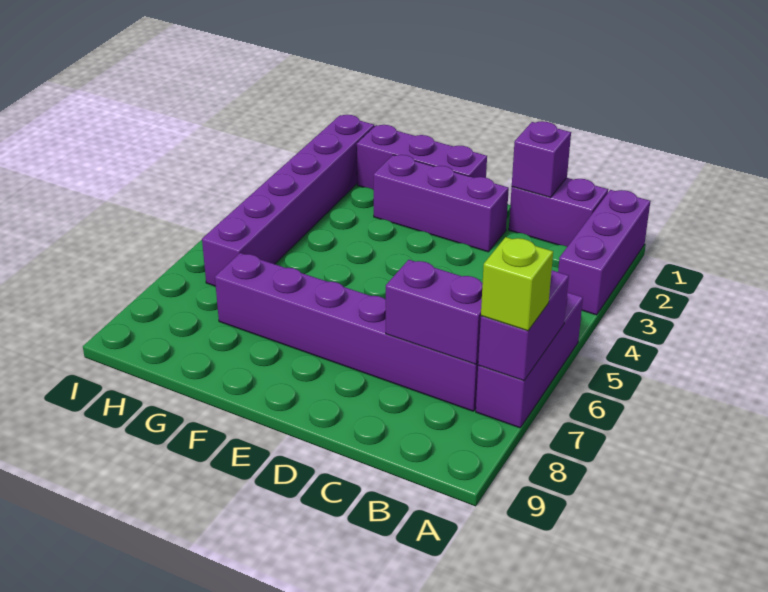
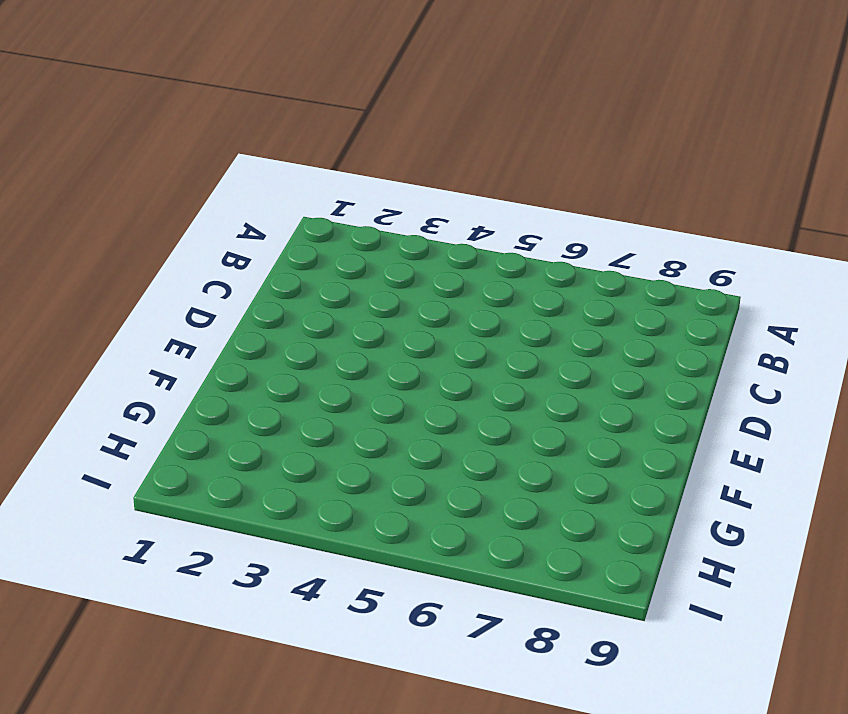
none -> purple brick A1:A3 level 1
none -> purple brick A5:A7 level 1

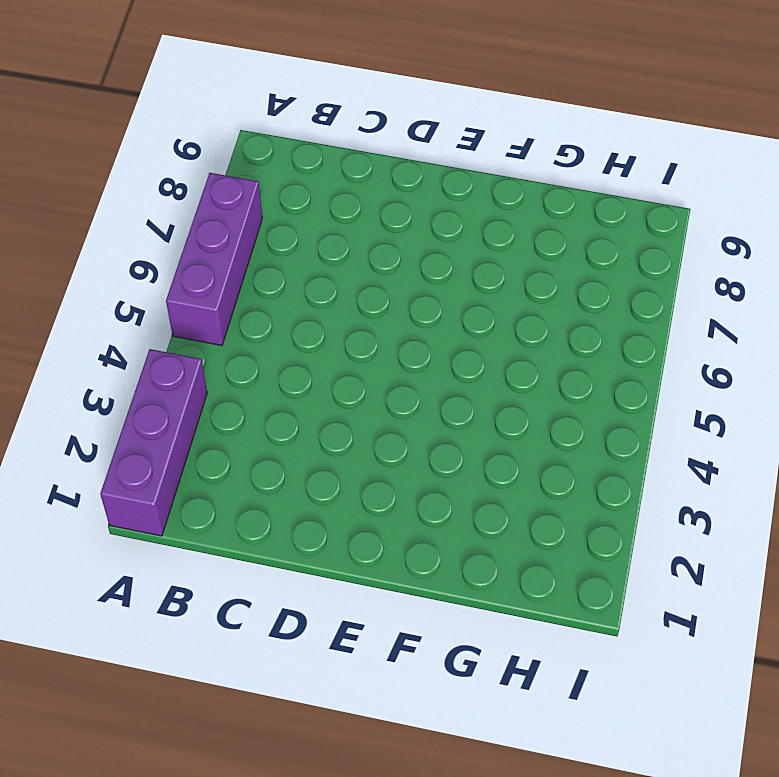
none -> purple brick B1:C1 level 1
none -> purple brick B7:G7 level 1

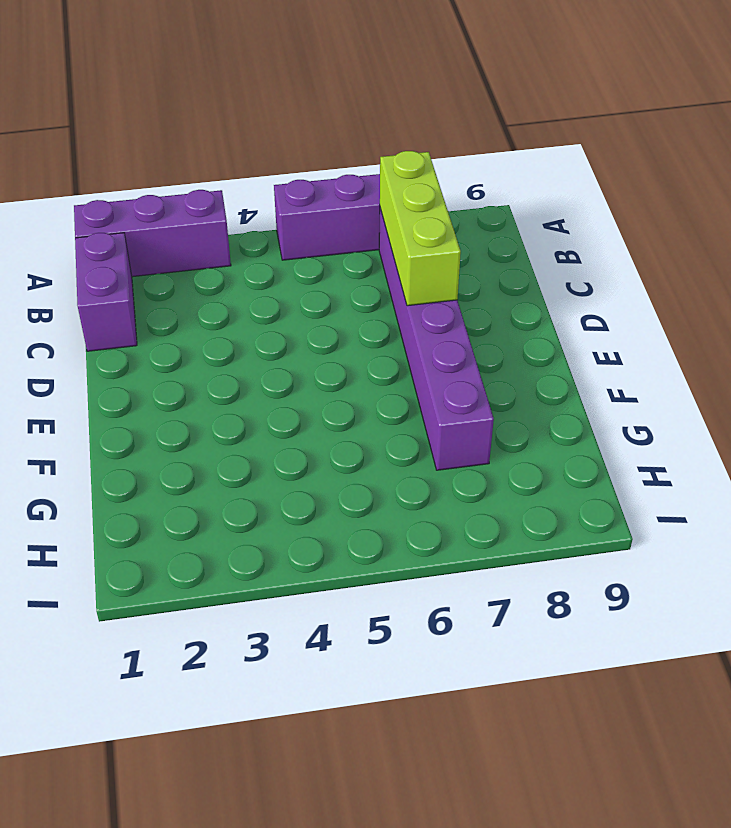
lime brick B7:D7 level 2 -> purple brick B7:C7 level 2
none -> purple brick D2:F2 level 1
none -> purple brick E1:G1 level 1

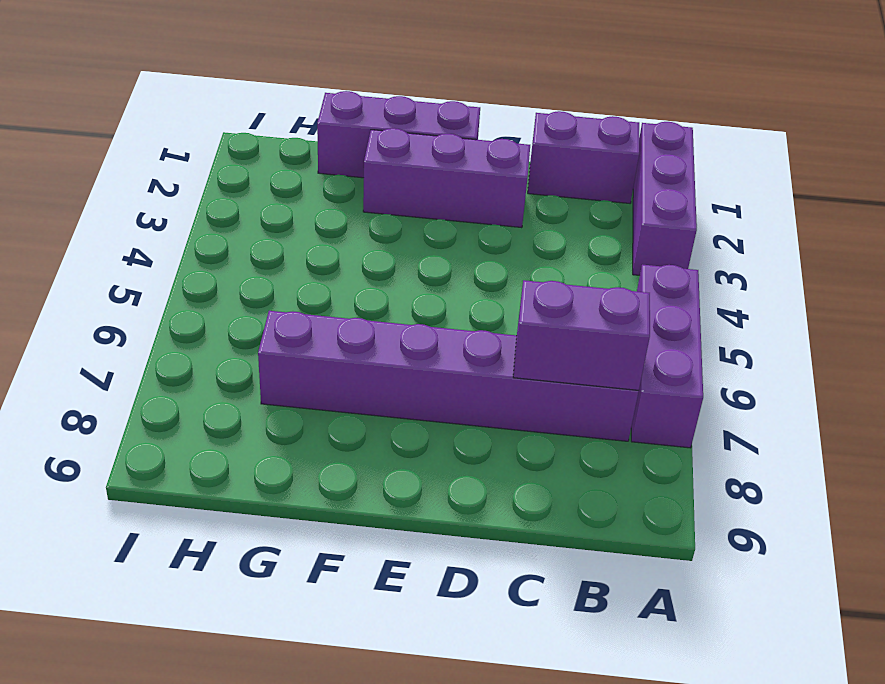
none -> purple brick H1:H6 level 1
none -> purple brick A6:A7 level 2

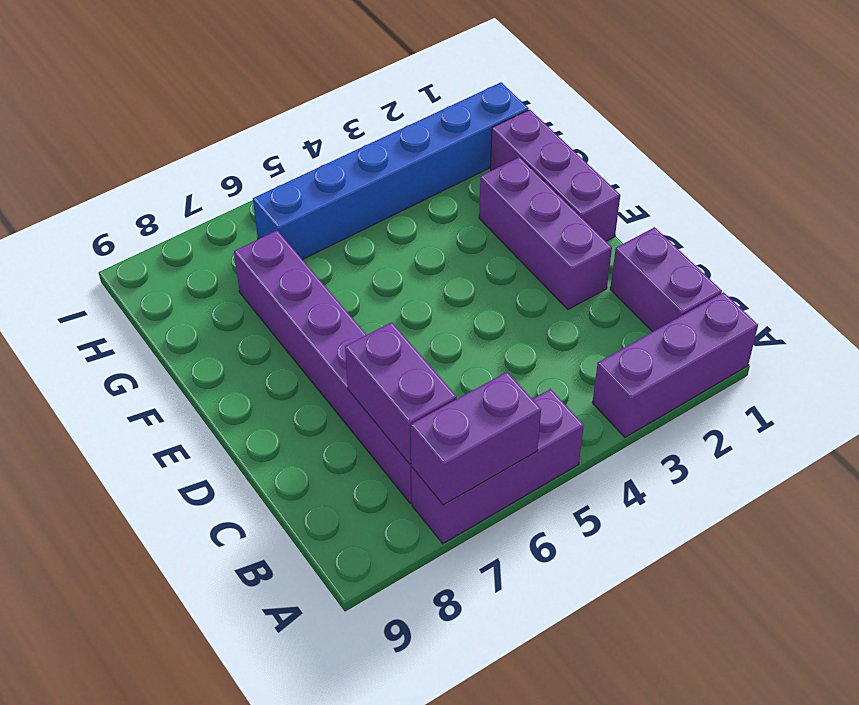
blue brick H1:H6 level 1 -> purple brick H1:H6 level 1
none -> purple brick C1 level 2
none -> lime brick A7 level 3

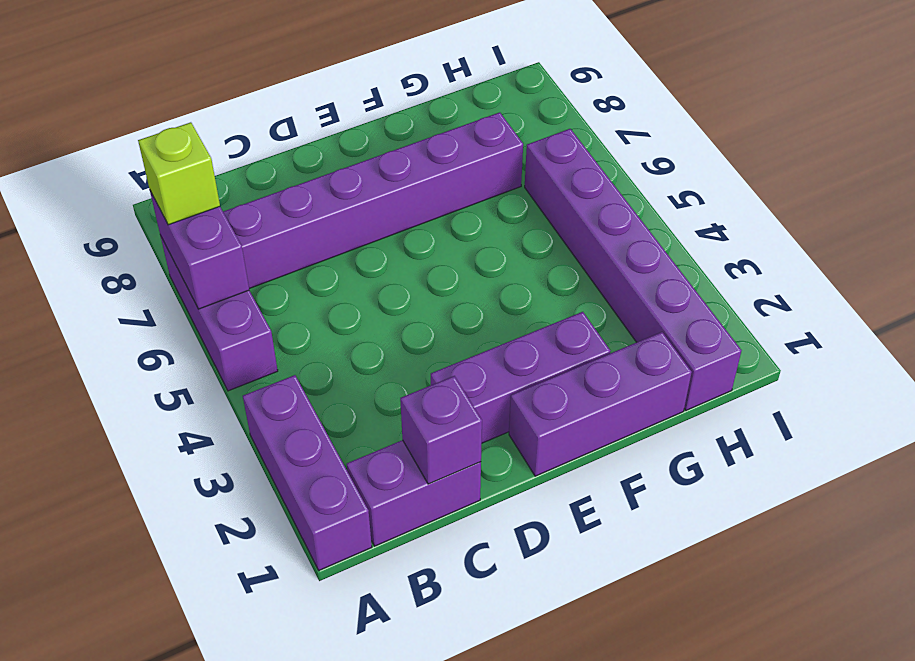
none -> purple brick B7:C7 level 2

